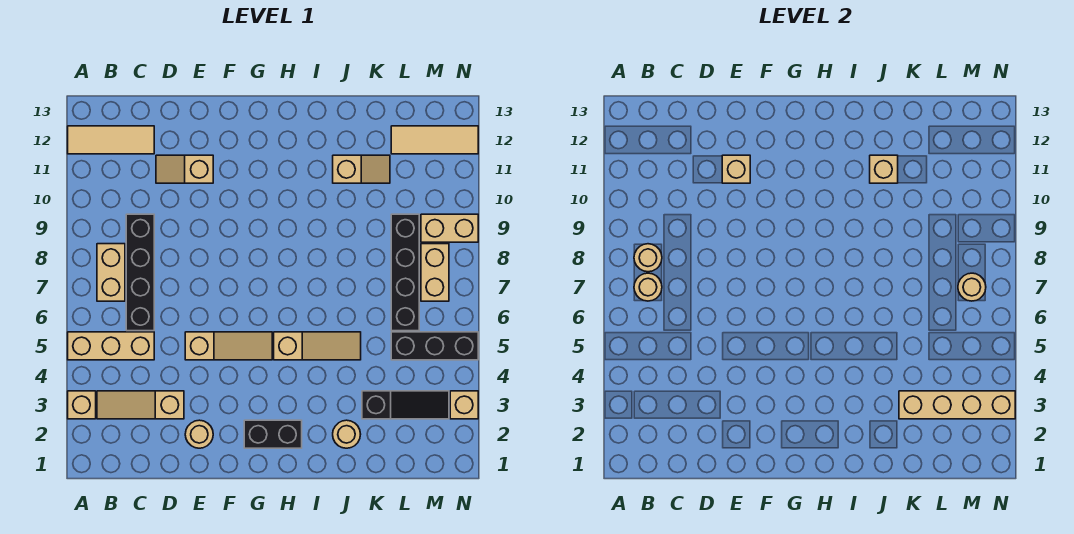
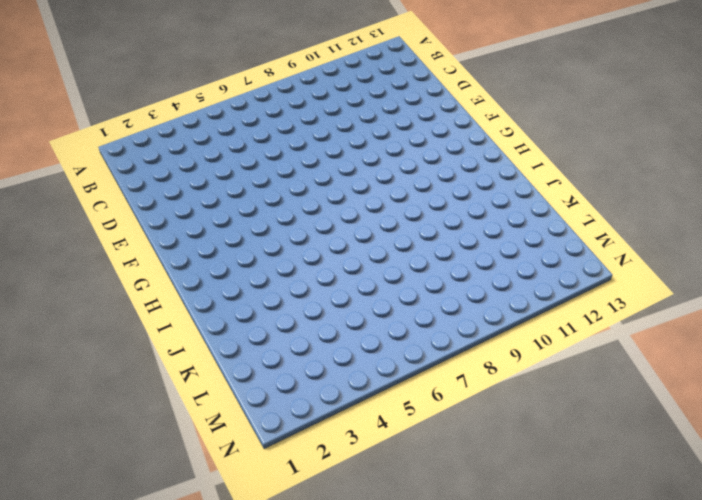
none -> tan brick A3 level 1
none -> tan brick A5:C5 level 1
none -> tan tile A12:C12 level 1

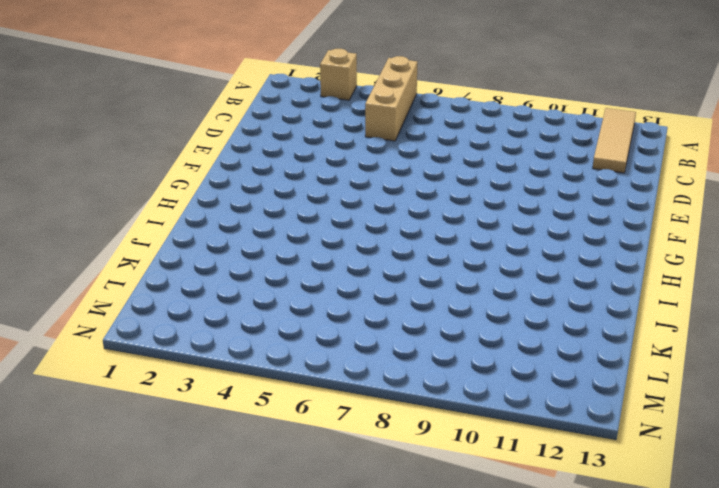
none -> tan slope B3:D3 level 1 top D
none -> tan brick B7:B8 level 1
none -> black brick C6:C9 level 1

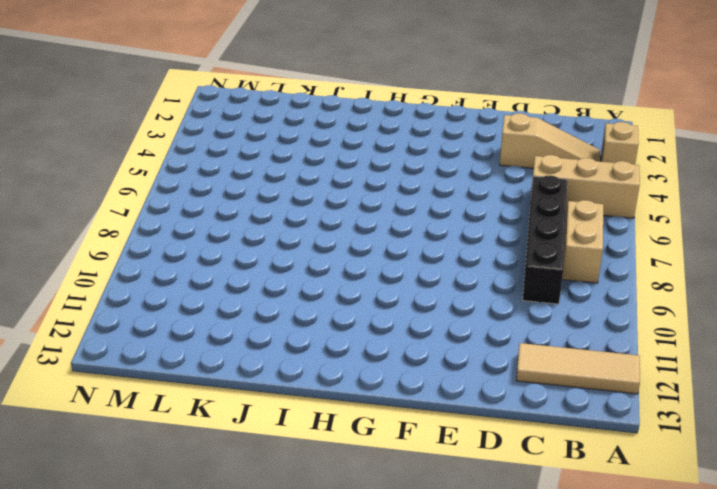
none -> tan slope D11:E11 level 1 top E
none -> tan round brick E2 level 1
none -> tan slope E5:G5 level 1 top E

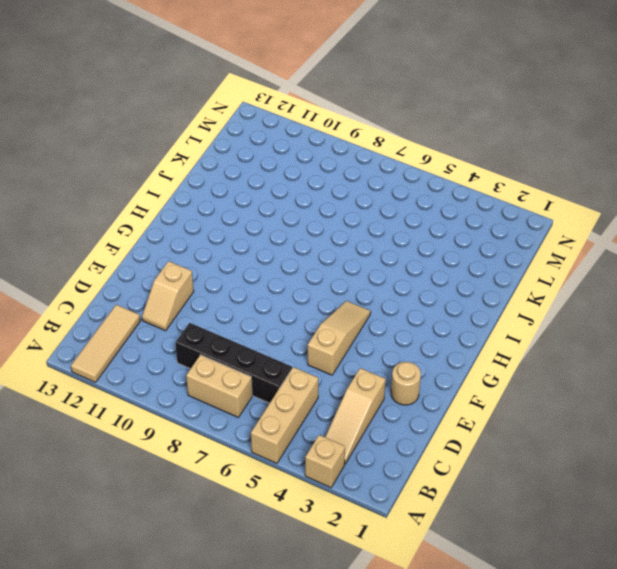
none -> black brick G2:H2 level 1
none -> tan slope H5:J5 level 1 top H
none -> tan round brick J2 level 1

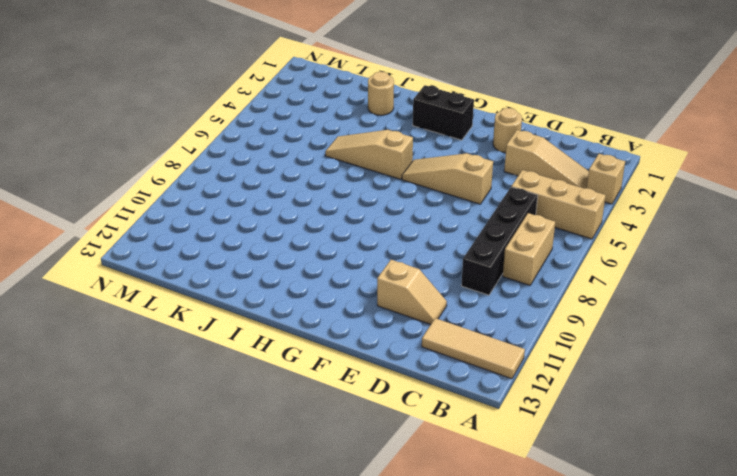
none -> tan slope J11:K11 level 1 top J
none -> black slope K3:M3 level 1 top K
none -> black brick L5:N5 level 1

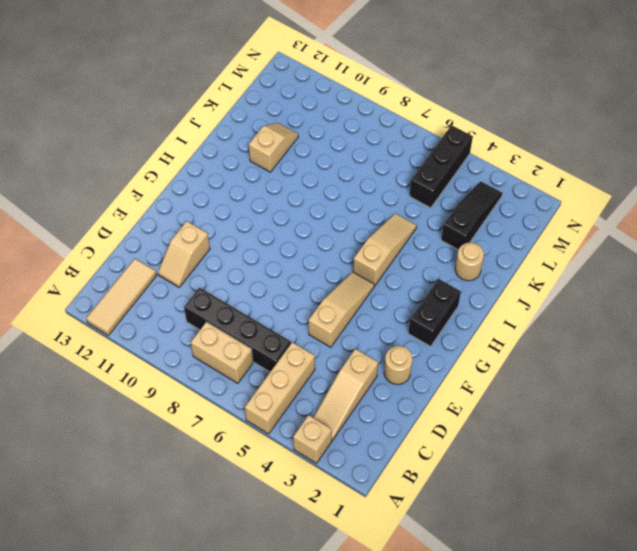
none -> black brick L6:L9 level 1
none -> tan tile L12:N12 level 1
none -> tan brick M7:M8 level 1

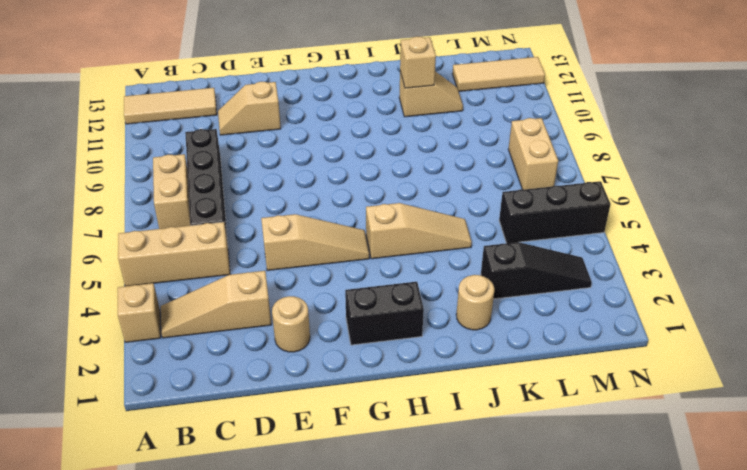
none -> black brick L6:L9 level 1
none -> tan brick M9:N9 level 1
none -> tan brick N3 level 1

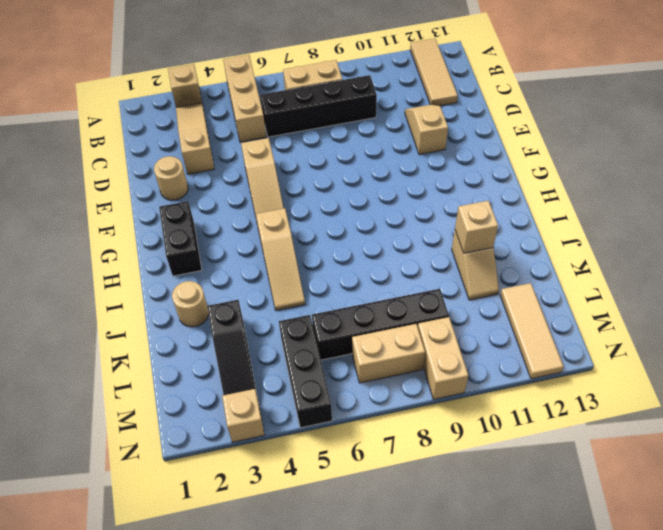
none -> tan round brick B7 level 2
none -> tan round brick B8 level 2
none -> tan brick E11 level 2

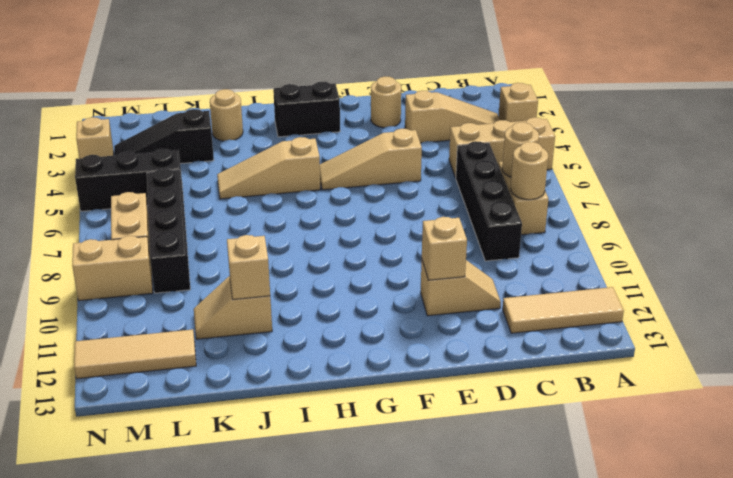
none -> tan brick K3:N3 level 2
none -> tan round brick M7 level 2

